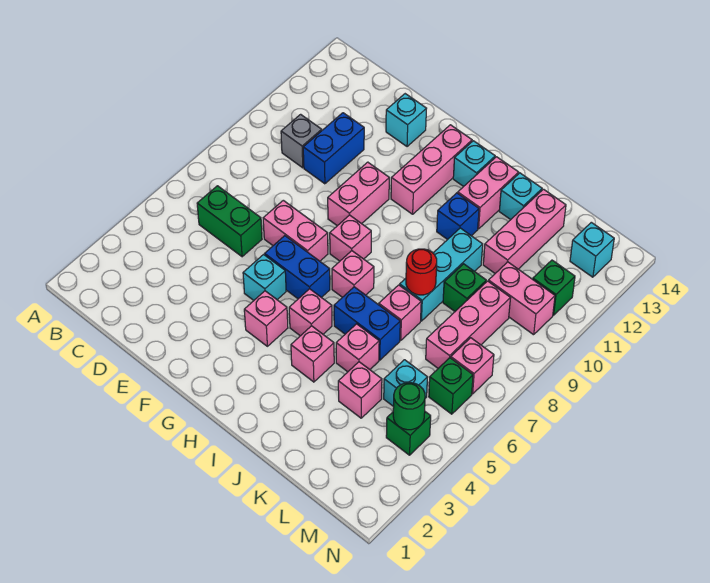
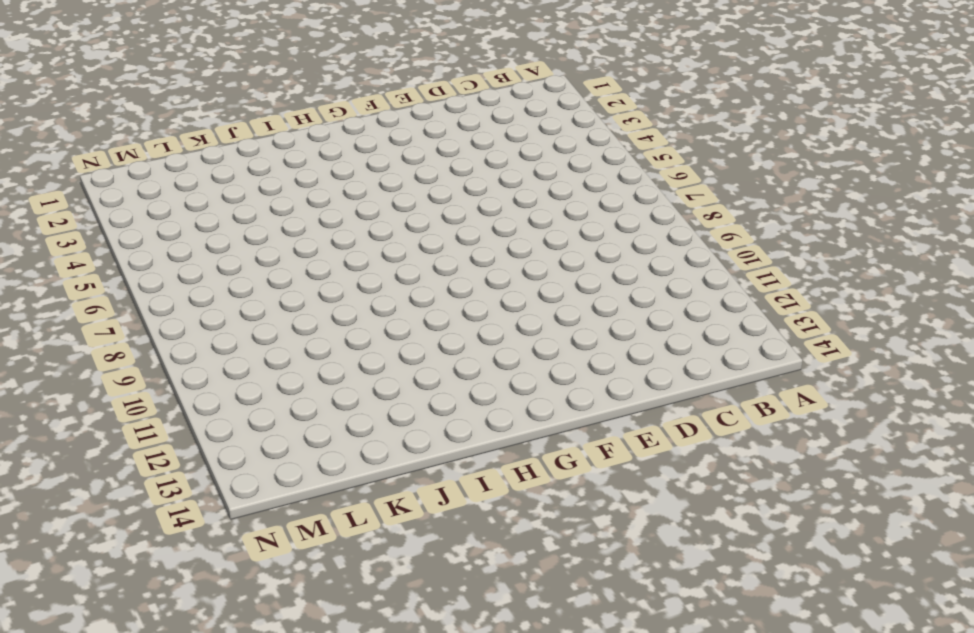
none -> green brick C6:D6 level 1
none -> grey brick C10 level 1
none -> blue brick D10:D11 level 1
none -> pink brick E7:F7 level 1

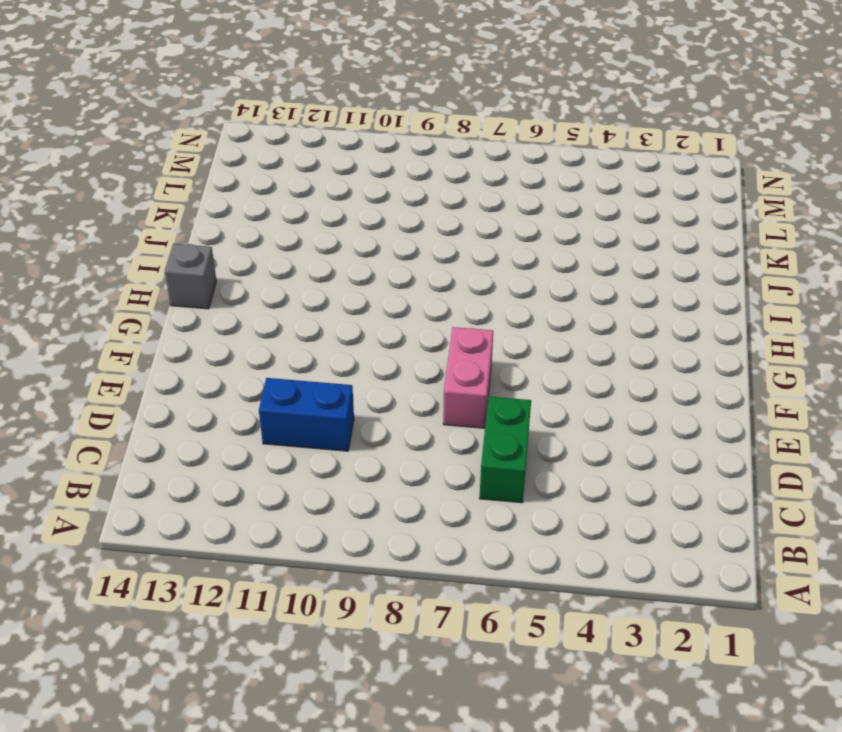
grey brick H14 level 1 -> grey brick C10 level 1
none -> cyan brick E13 level 1
none -> cyan brick F5 level 1
none -> blue brick F6:G6 level 1
none -> pink brick F9:F10 level 1

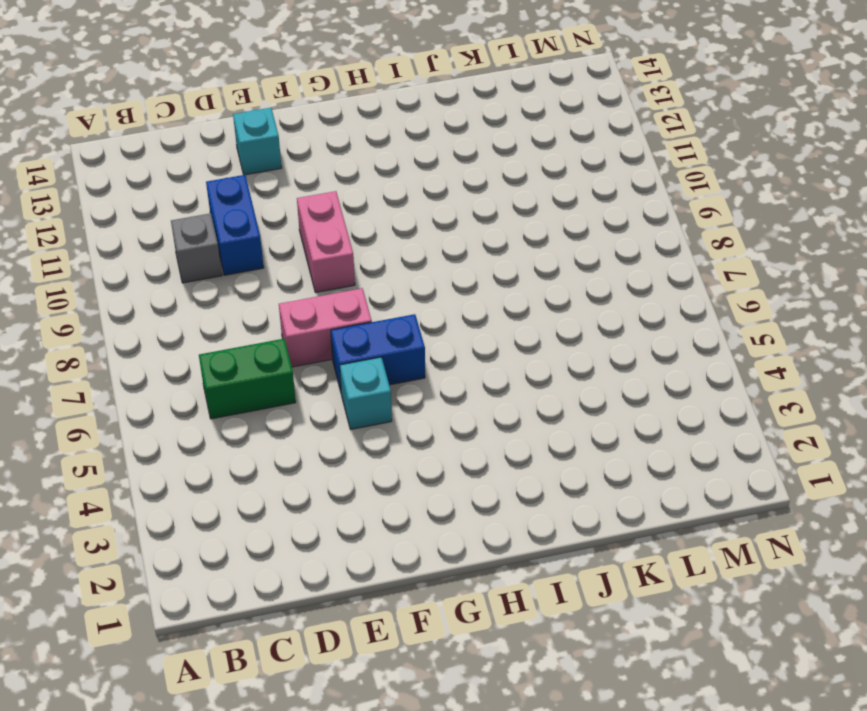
none -> pink brick G4 level 1
none -> pink brick G8 level 1
none -> pink brick G11:G13 level 1
none -> pink brick H5 level 1

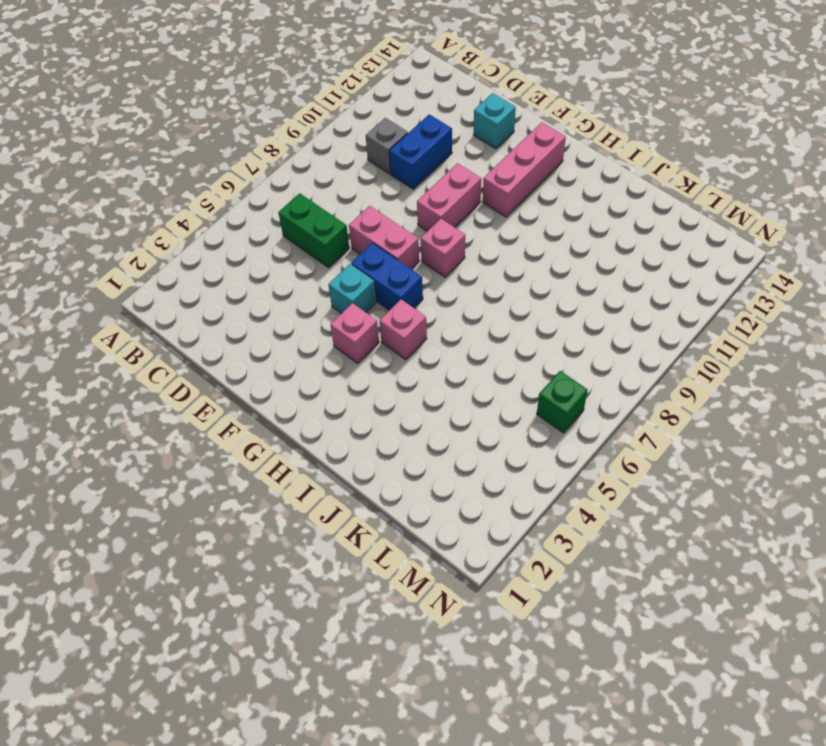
none -> pink brick H7 level 1
none -> cyan brick H13 level 1
none -> pink brick I4 level 1
none -> blue brick I6:J6 level 1

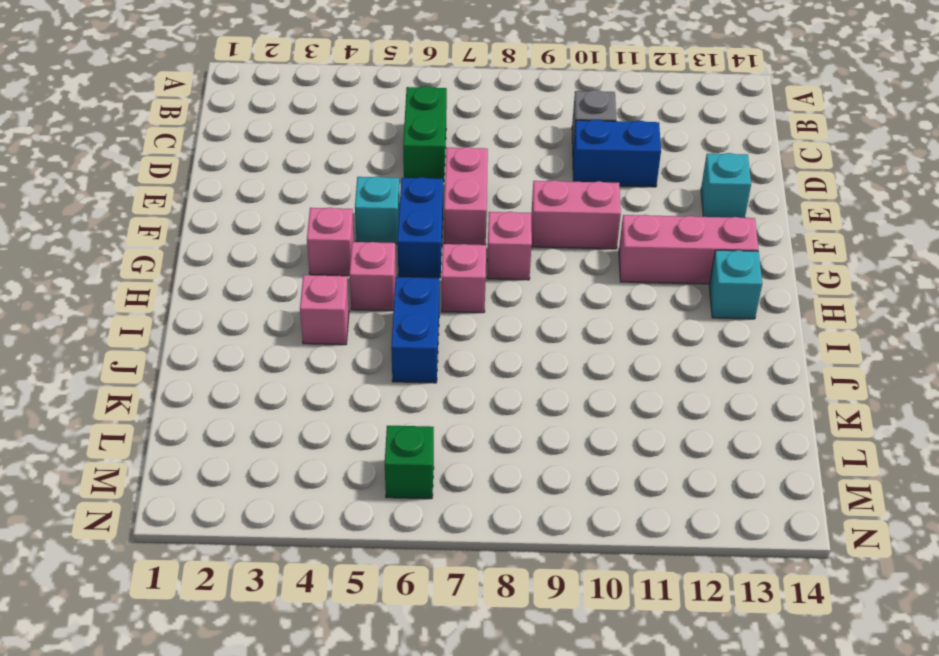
none -> blue brick I11 level 1
none -> pink brick I12:I13 level 1
none -> pink brick J5 level 1
none -> pink brick J7 level 1

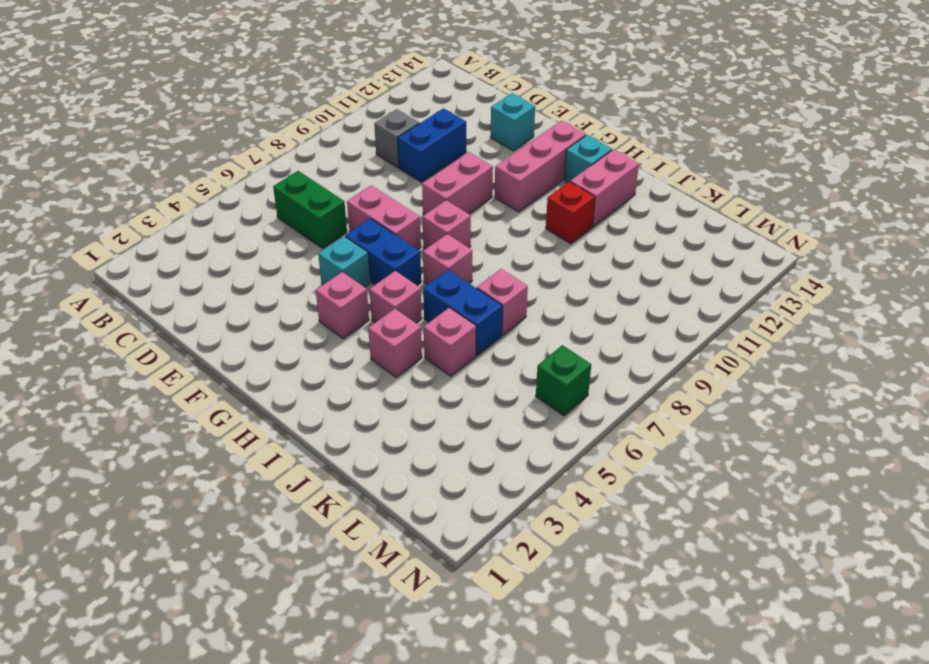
red brick I11 level 1 -> blue brick I11 level 1
none -> cyan brick J8:J10 level 1
none -> cyan brick J13 level 1
none -> pink brick K4 level 1
none -> green brick K9 level 1

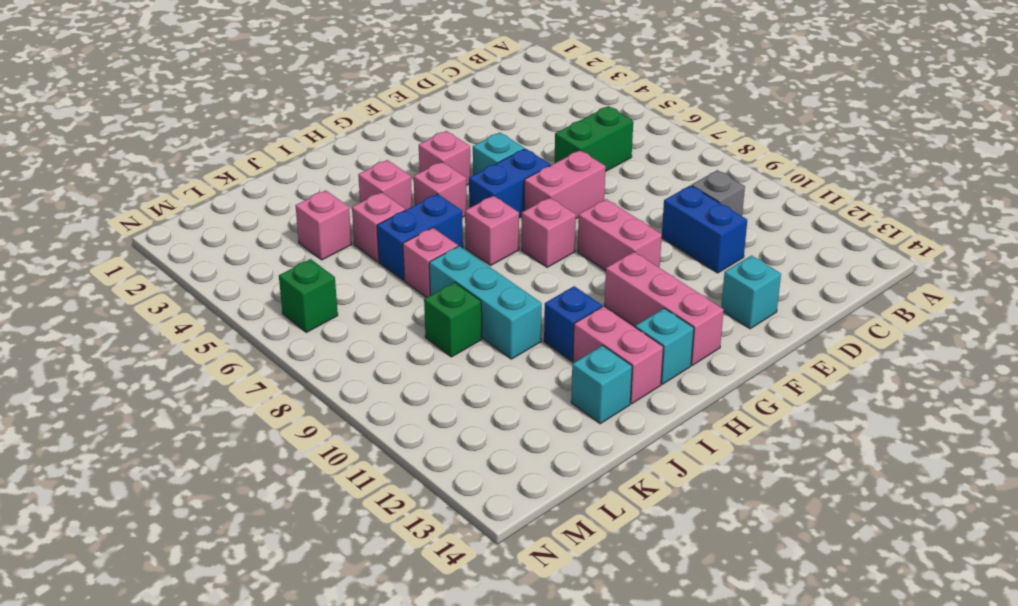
none -> pink brick K11:K13 level 1
none -> cyan brick L5 level 1
none -> pink brick L7:L9 level 1
none -> pink brick L10:M10 level 1

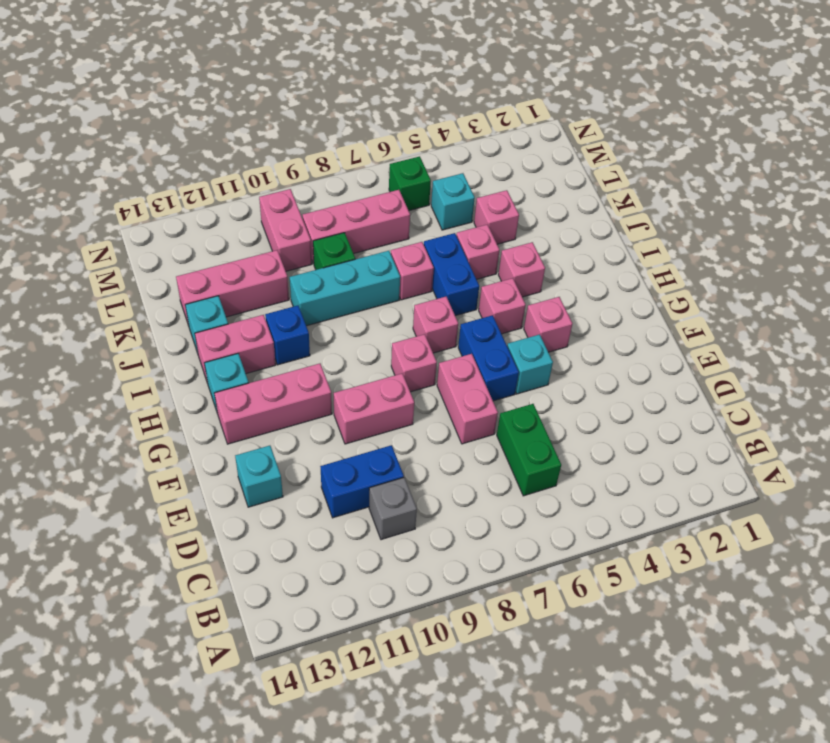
none -> green brick M4 level 1
none -> pink brick M7 level 1
none -> green brick M11 level 1
none -> cyan brick M13 level 1

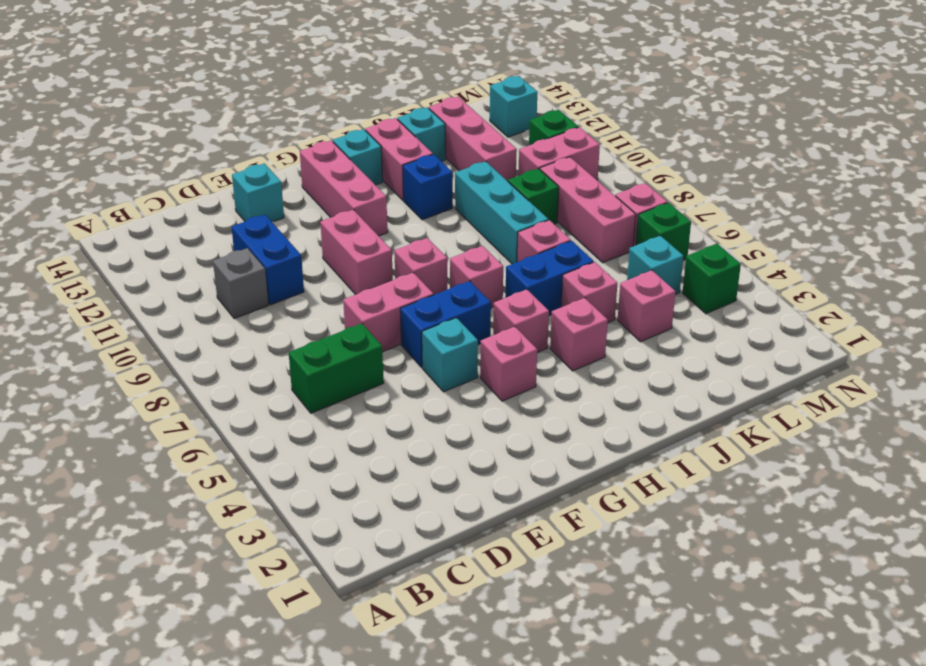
none -> red round brick J8 level 2
none -> green round brick M4 level 2

